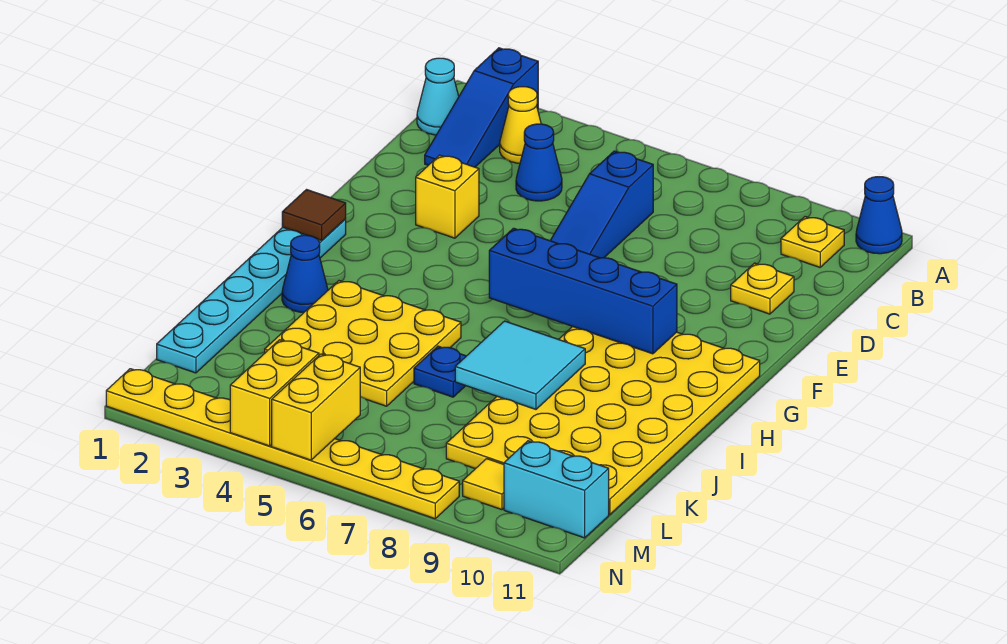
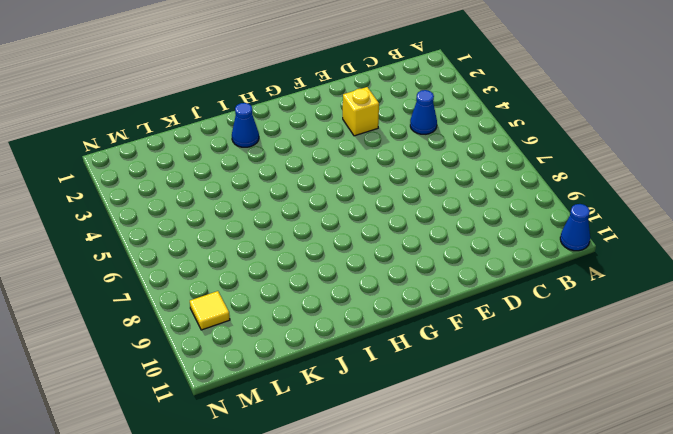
none -> blue slope A2:C2 level 1 top A
none -> cyan cone B1 level 1
none -> yellow cone B3 level 1

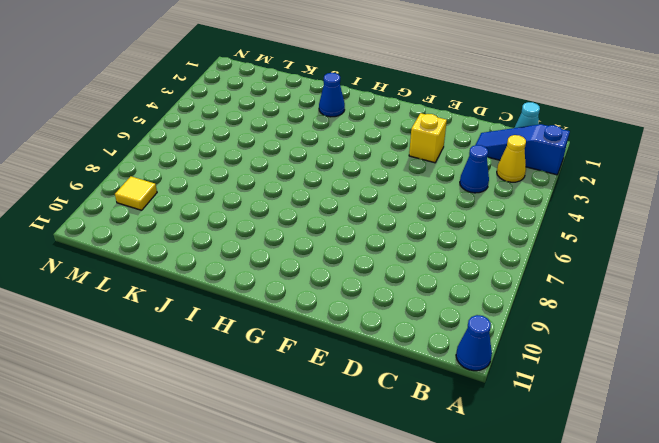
none -> yellow plate B10 level 1
none -> blue slope C6:E6 level 1 top C
none -> yellow plate D10 level 1

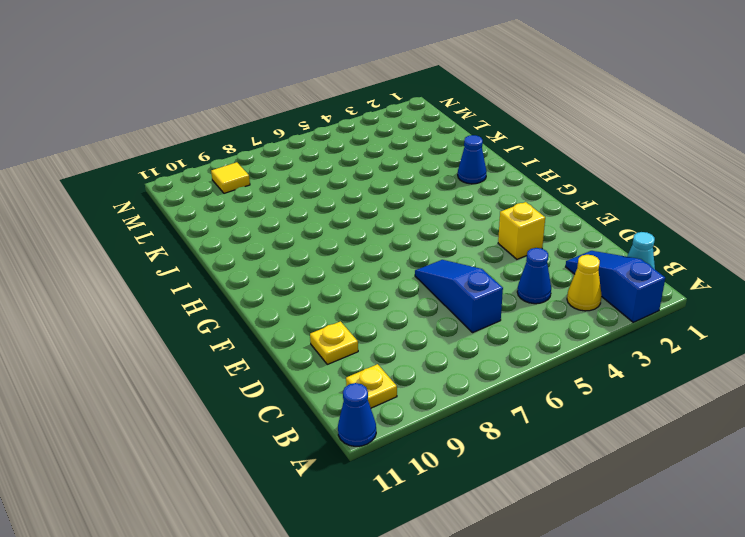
none -> cyan plate G1:L1 level 1
none -> yellow plate G8:L11 level 1
none -> yellow plate I3:K5 level 1

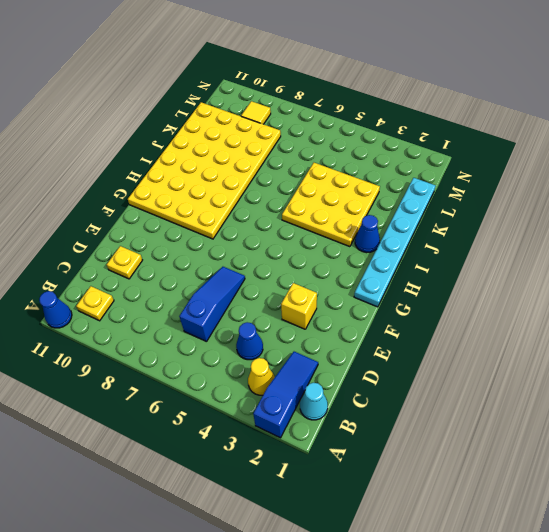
none -> blue plate J6 level 1
none -> cyan brick M10:M11 level 1
none -> yellow plate N1:N8 level 1

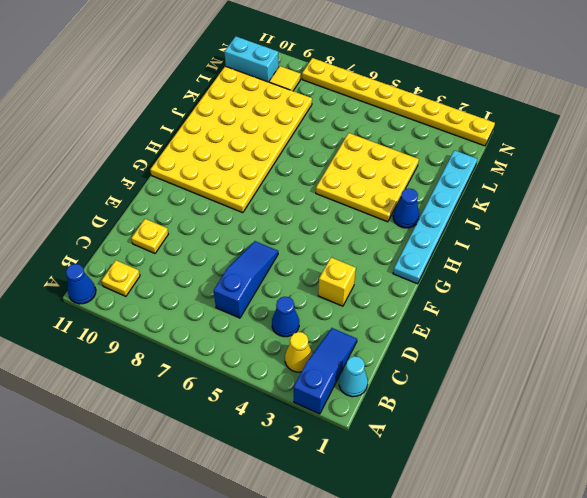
none -> blue plate J6 level 1
none -> brown tile G1 level 2
none -> blue brick G6:G9 level 2

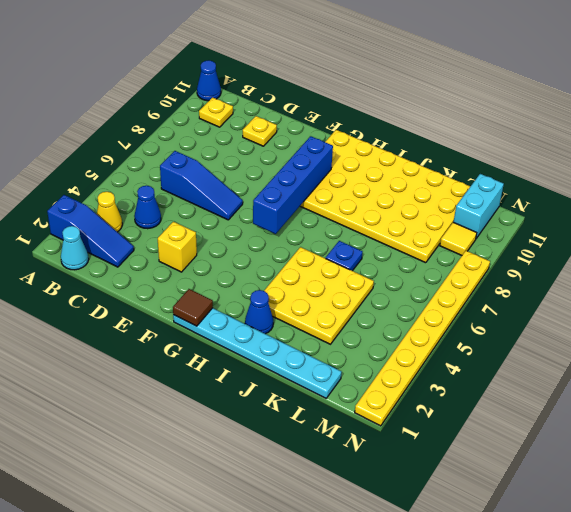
none -> cyan tile I7:J8 level 2
none -> yellow brick M4:N4 level 2
none -> yellow brick M5:N5 level 2

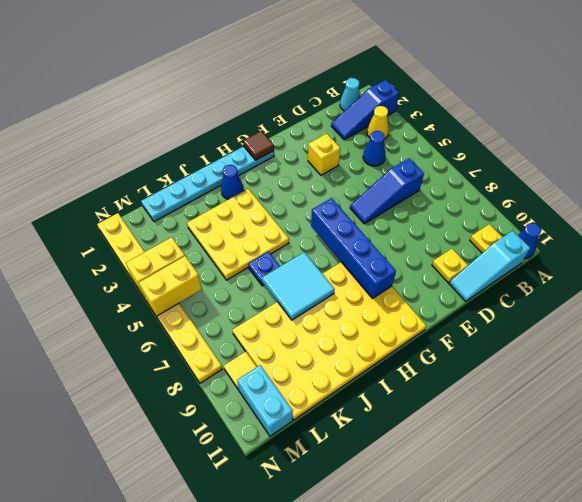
cyan slope B11:D11 level 1 top B -> none

